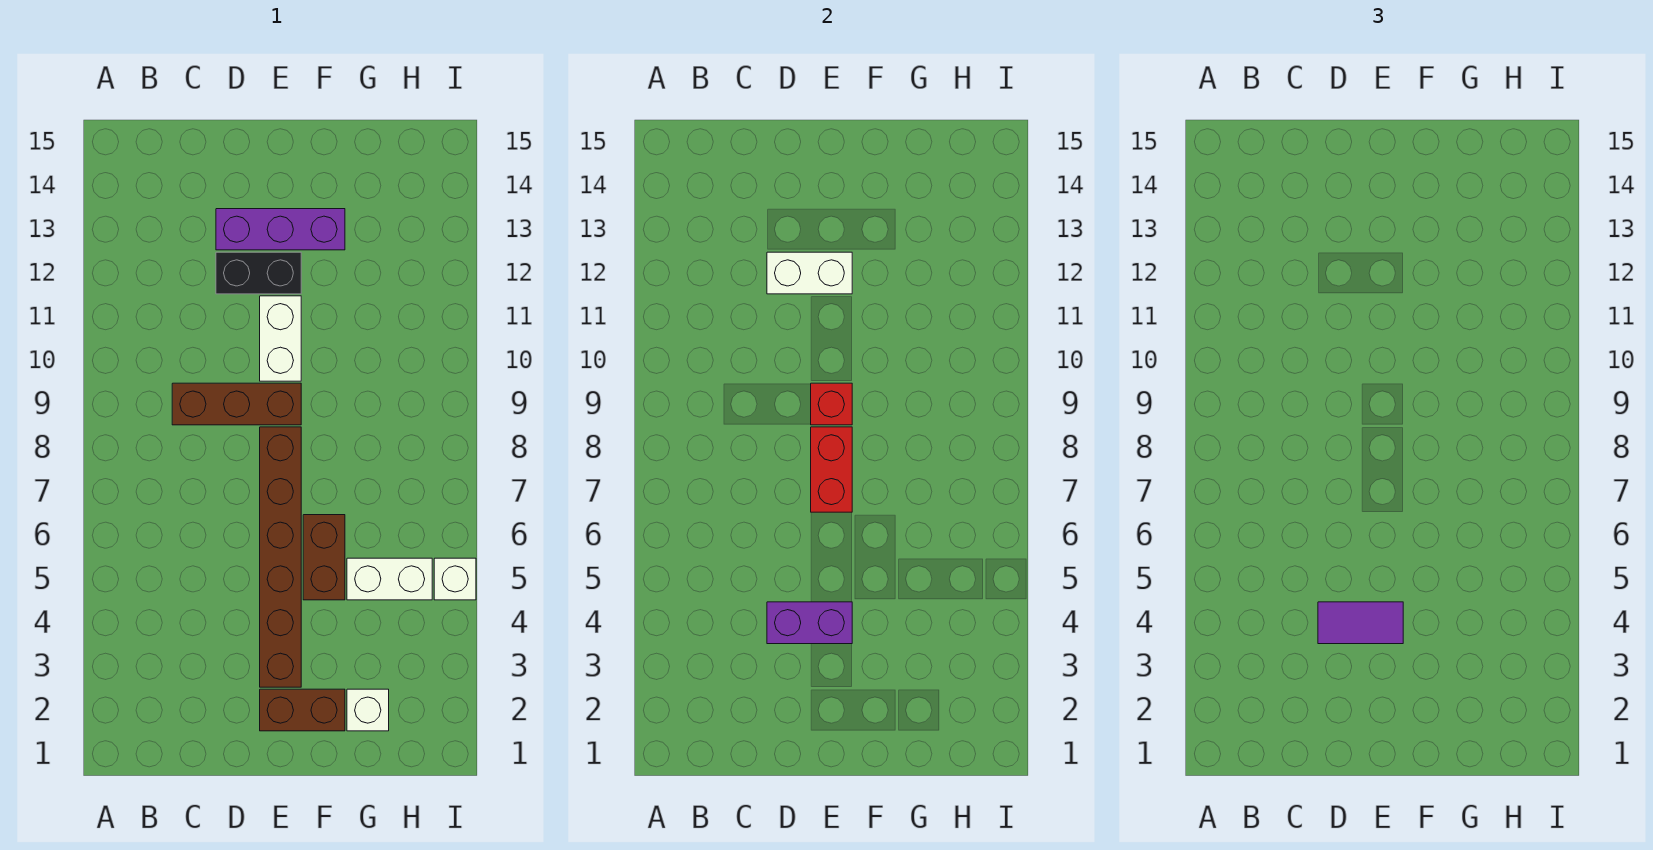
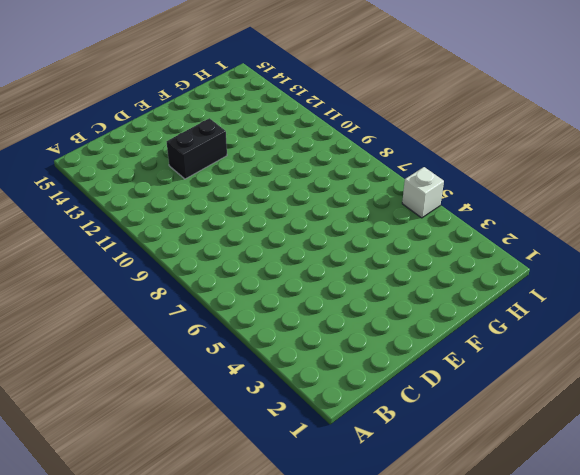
none -> brown brick C9:E9 level 1
none -> purple brick D13:F13 level 1
none -> brown brick E2:F2 level 1

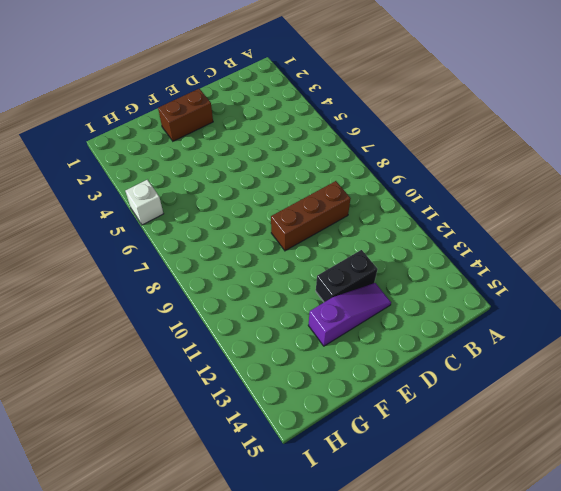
purple slope D13:F13 level 1 top F -> purple brick D13:F13 level 1
none -> brown brick E3:E8 level 1
none -> white brick E10:E11 level 1
none -> brown brick F5:F6 level 1

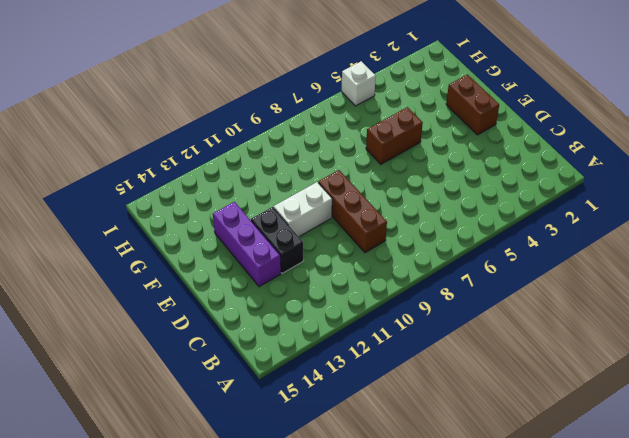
none -> brown brick E3:E8 level 1
none -> white brick G2 level 1
none -> white brick G5:H5 level 1

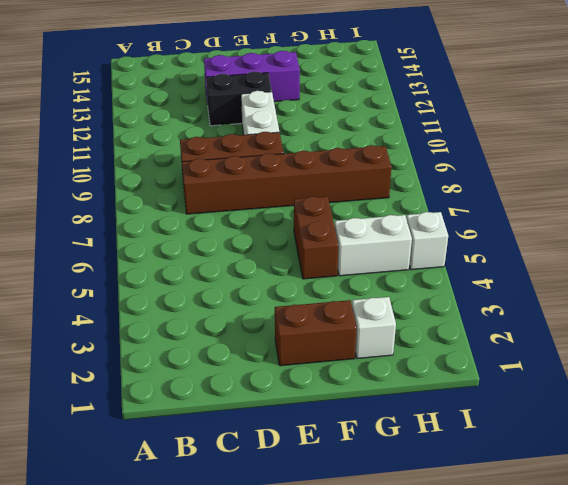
brown brick C8:H8 level 1 -> brown brick E3:E8 level 1
none -> purple brick D4:E4 level 2
none -> white brick D12:E12 level 2
none -> red brick E7:E8 level 2

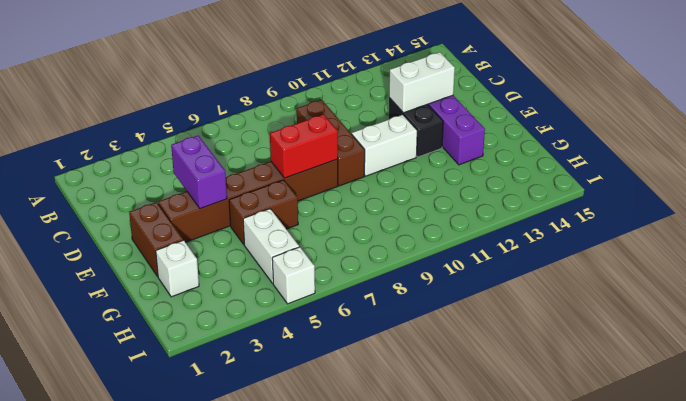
white brick D12:D13 level 2 -> white brick D12:E12 level 2
none -> red brick E9 level 2
none -> purple tile D4:E4 level 3

